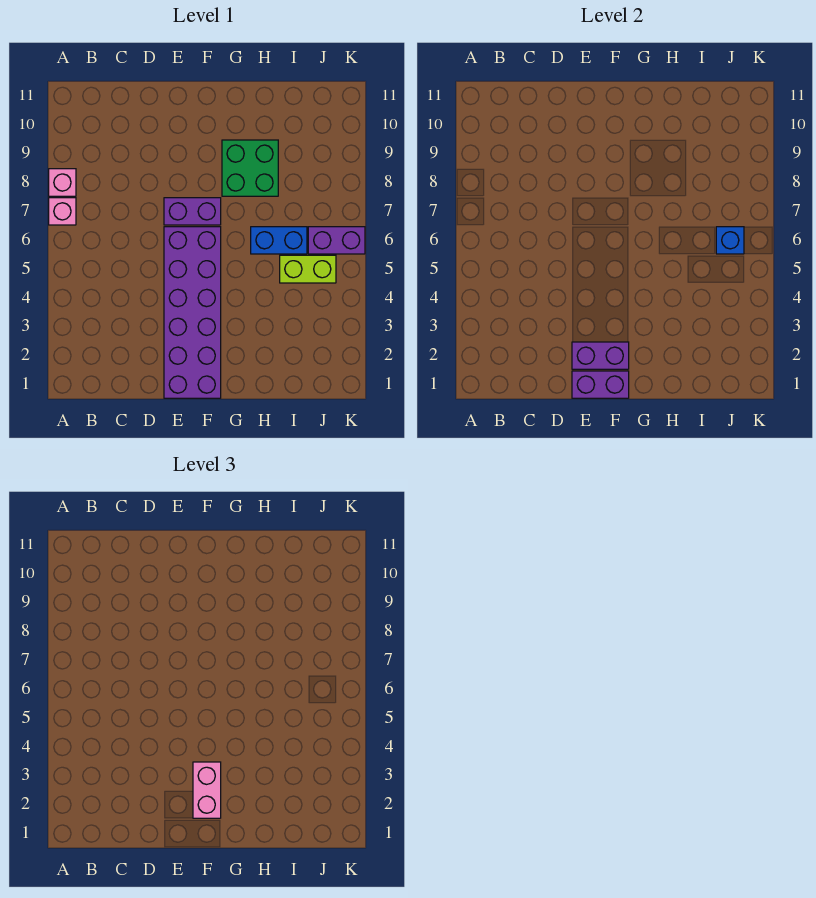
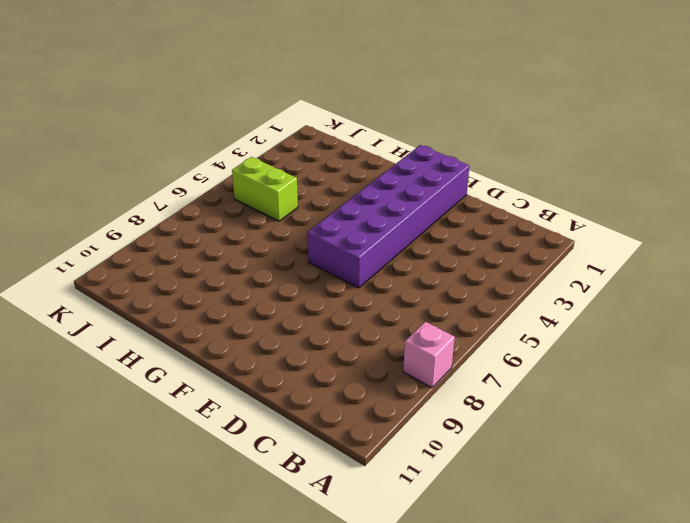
none -> pink brick A7 level 1
none -> purple brick E7:F7 level 1
none -> green brick G8:H9 level 1

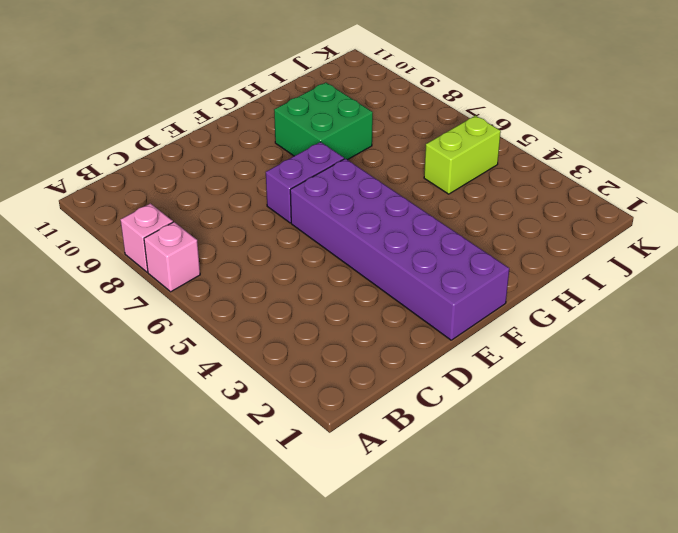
none -> blue brick H6:I6 level 1
none -> purple brick J6:K6 level 1
none -> purple brick E1:F1 level 2

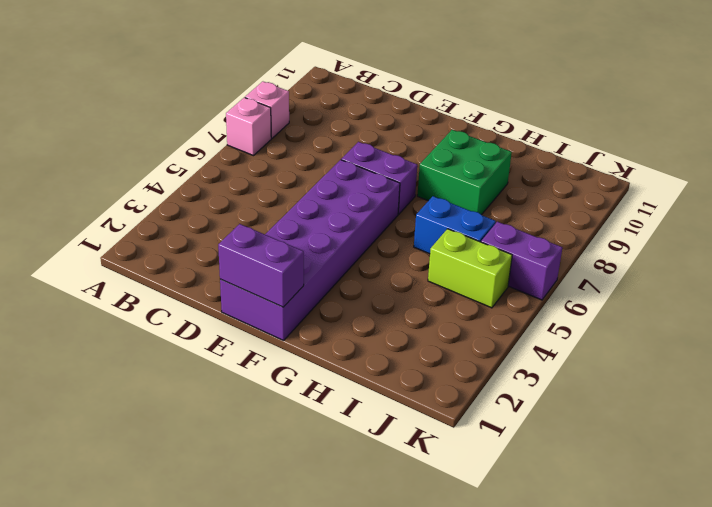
none -> purple brick E2:F2 level 2
none -> blue brick J6 level 2
none -> pink brick F2:F3 level 3

